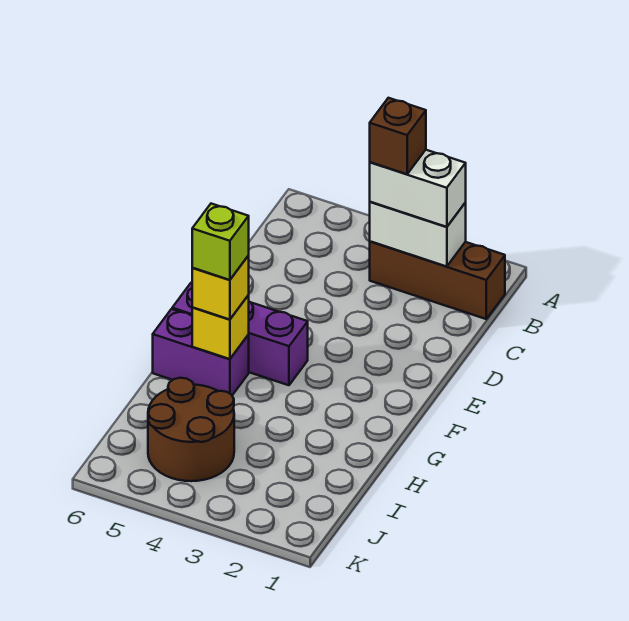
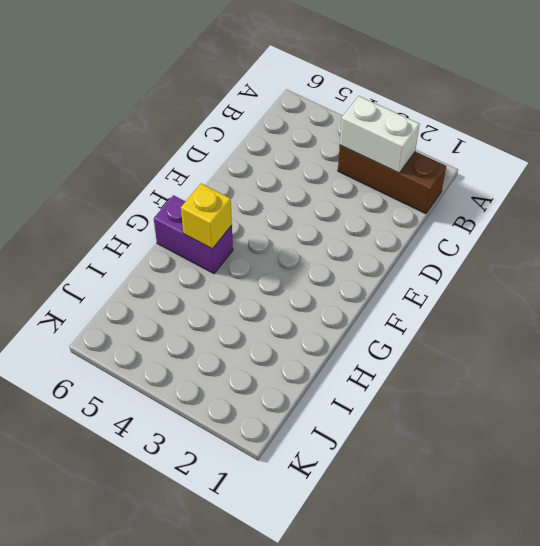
none -> purple brick F4:F6 level 1
none -> brown round brick I4:J5 level 1

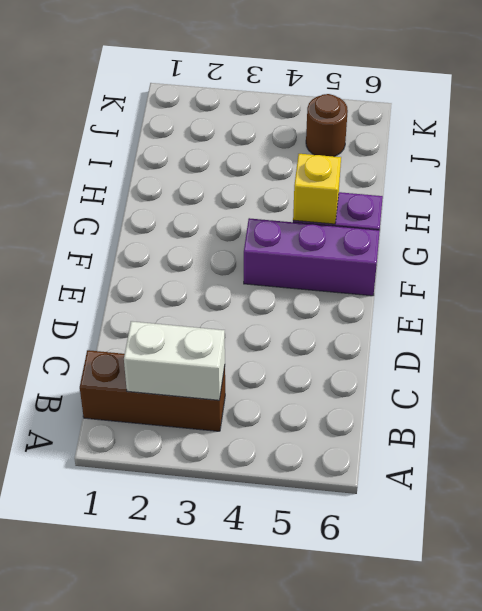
brown round brick J5 level 1 -> brown round brick I4:J5 level 1
none -> white brick B2:B3 level 3
none -> yellow brick G5 level 3

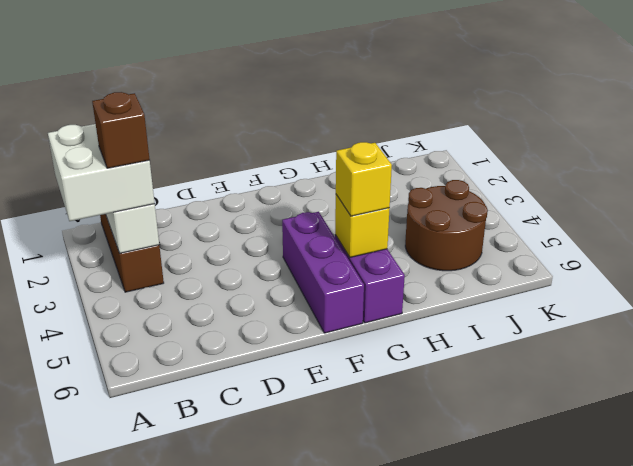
white brick A2:B3 level 3 -> white brick B2:B3 level 3
none -> lime brick G5 level 4

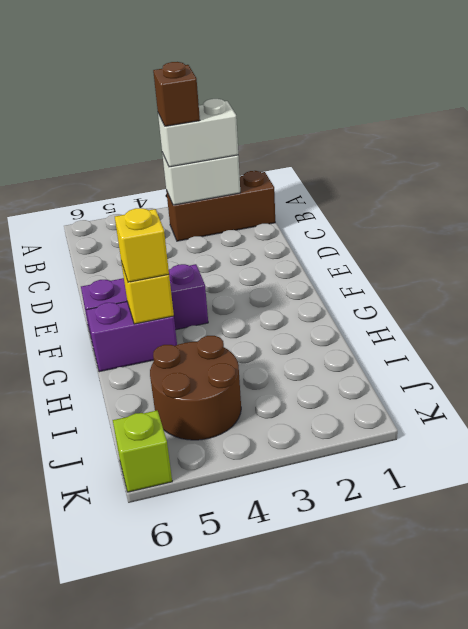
lime brick K6 level 1 -> lime brick G5 level 4

